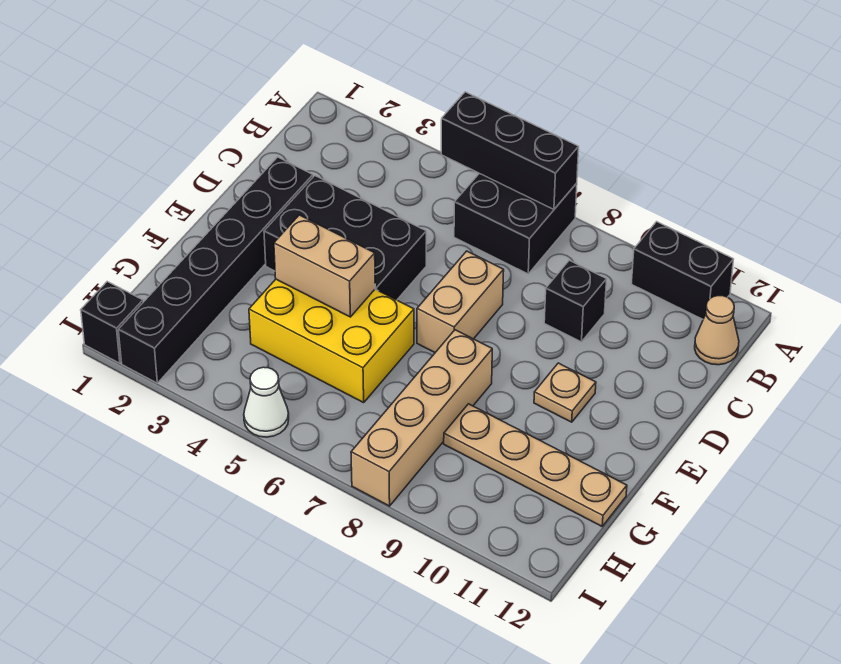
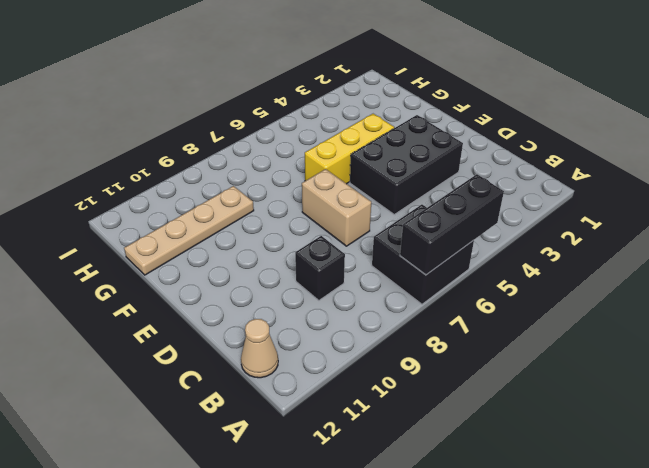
yellow brick F4:F6 level 1 -> yellow brick F4:G6 level 1
none -> black brick A10:A11 level 1
none -> black brick D2:I2 level 1
none -> tan plate E10 level 1

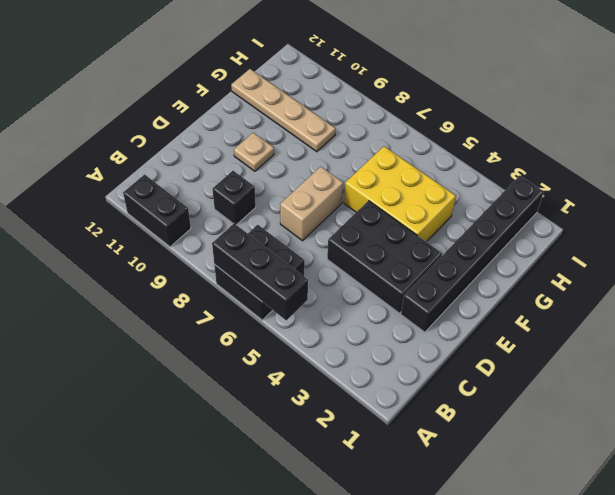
none -> tan cone B12 level 1
none -> tan brick F8:I8 level 1
none -> black brick I1 level 1

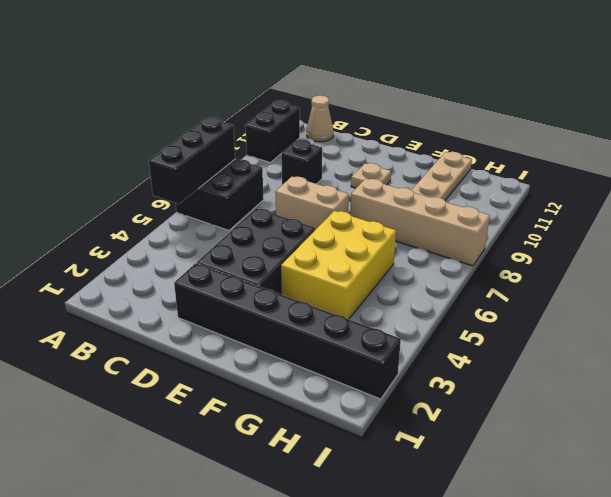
none -> black brick I1 level 1
none -> white cone I5 level 1
none -> tan brick F4:F5 level 2

